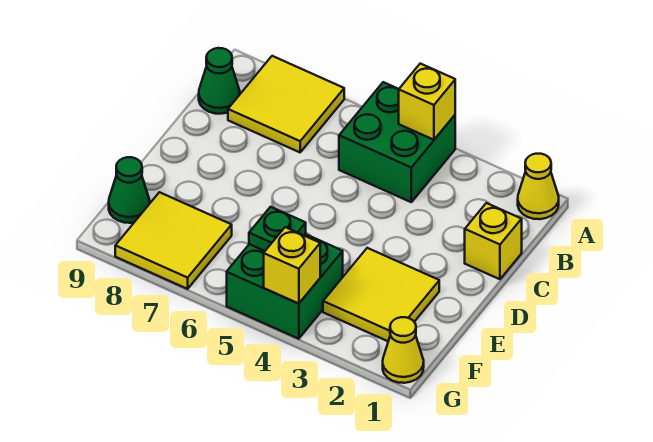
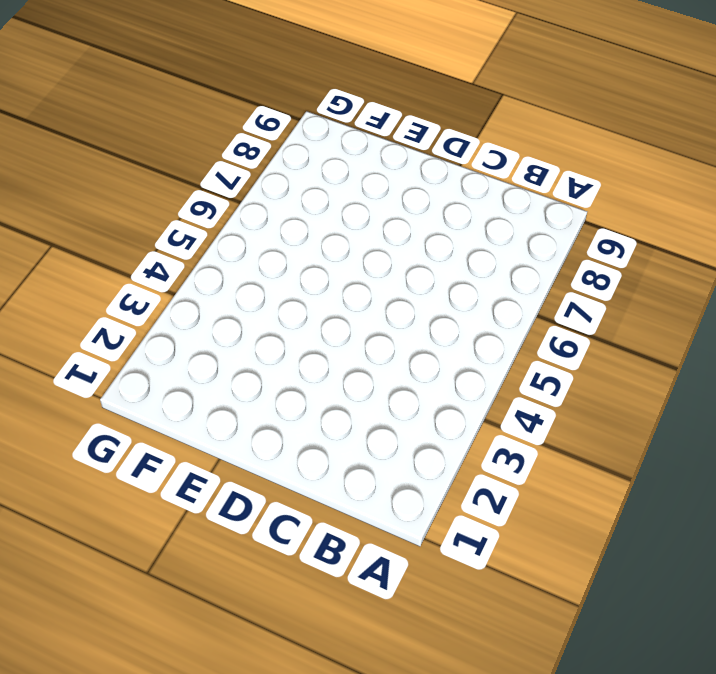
none -> yellow cone A1 level 1
none -> green brick A4:B5 level 1
none -> yellow tile A7:B8 level 1

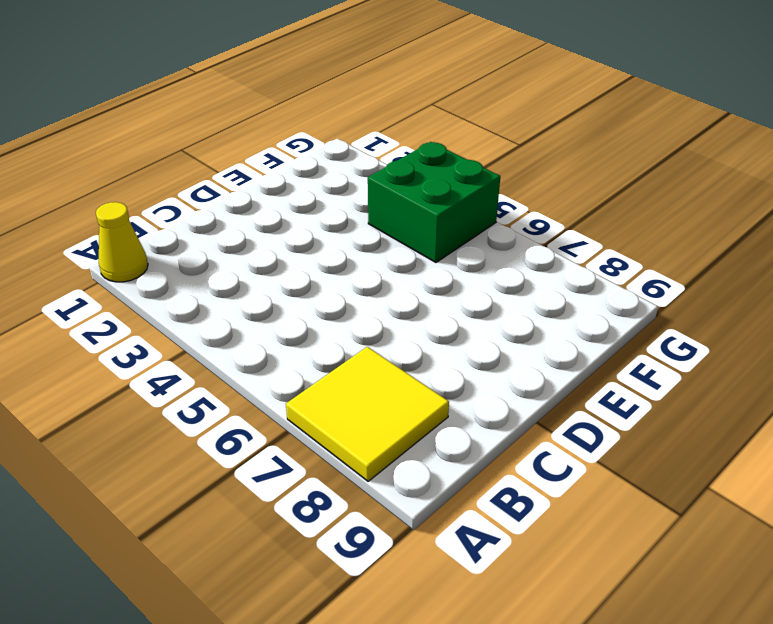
none -> green brick A4:B5 level 1
none -> green cone B9 level 1
none -> yellow brick C1 level 1

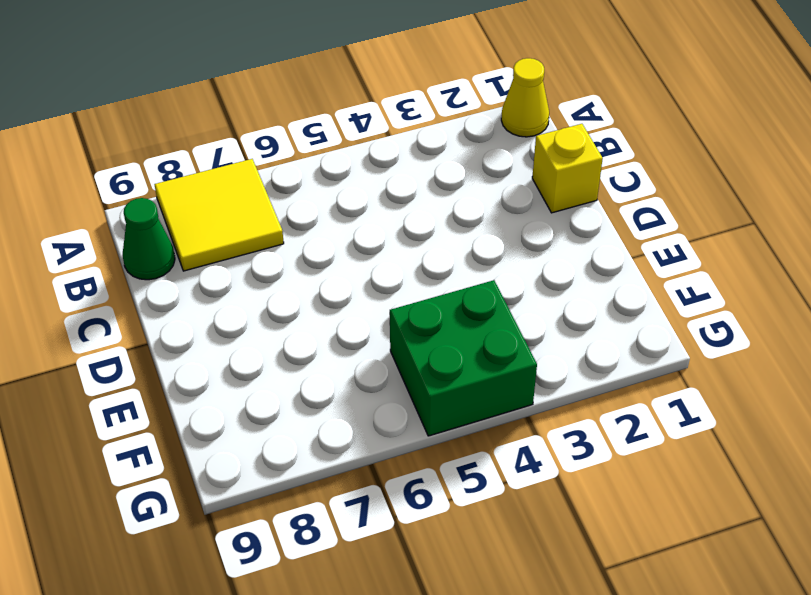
none -> green brick A4:B5 level 1
none -> yellow tile E2:F3 level 1
none -> yellow tile F7:G8 level 1

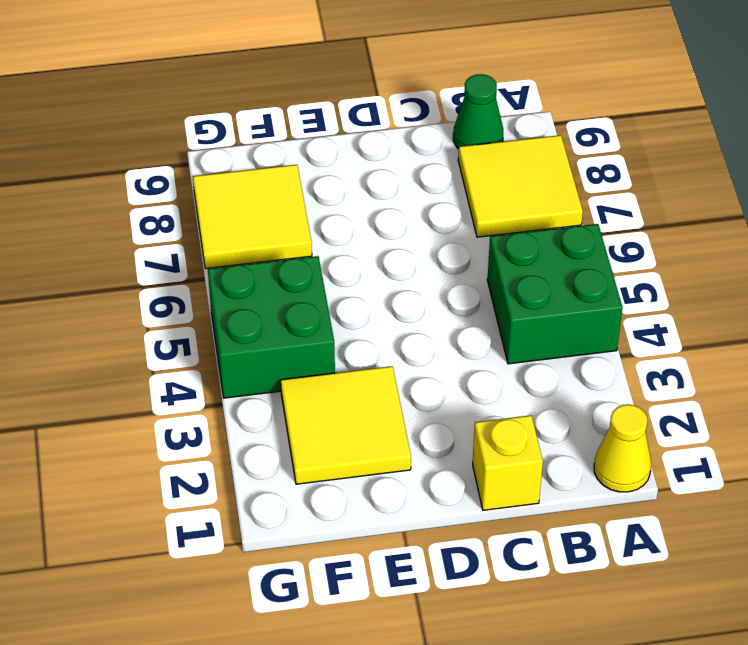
none -> green cone F9 level 1
none -> yellow cone G1 level 1
none -> yellow brick A4 level 2

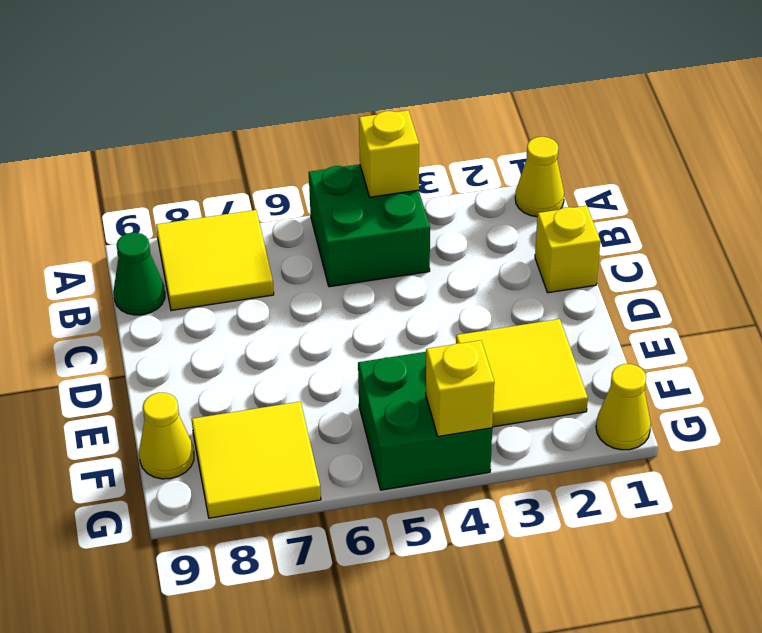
yellow cone F9 level 1 -> green cone F9 level 1
none -> green plate F5 level 2

